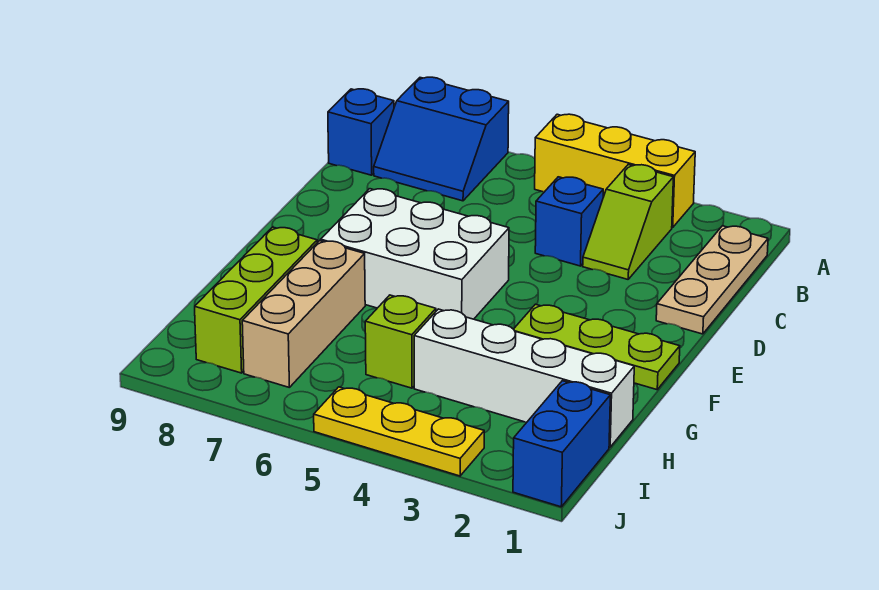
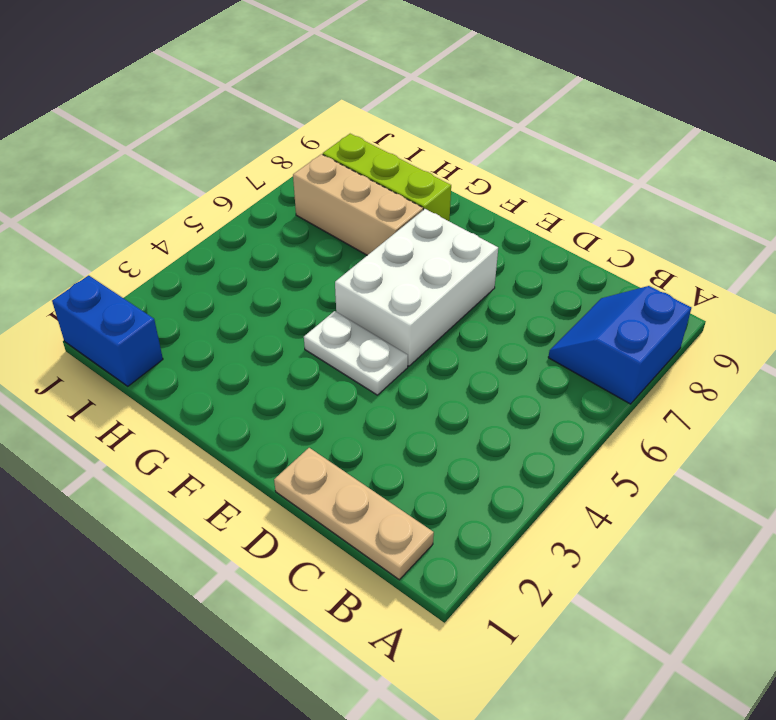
white plate E4:F4 level 1 -> none
none -> yellow brick A3:A5 level 1
none -> lime slope B3:C3 level 1 top B
none -> blue brick B9 level 1

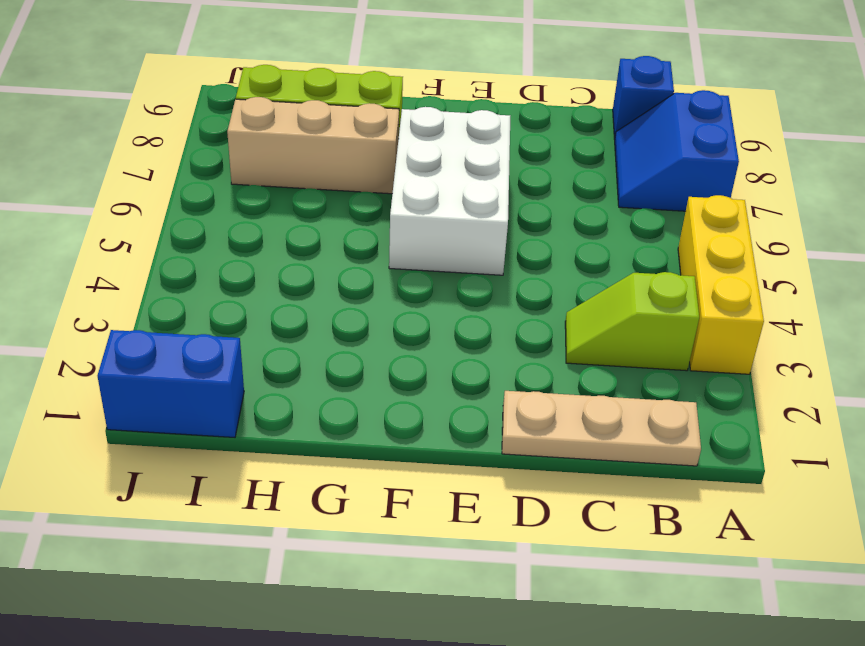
none -> blue brick C4 level 1
none -> lime plate F1:F3 level 1
none -> white brick H1:H4 level 1

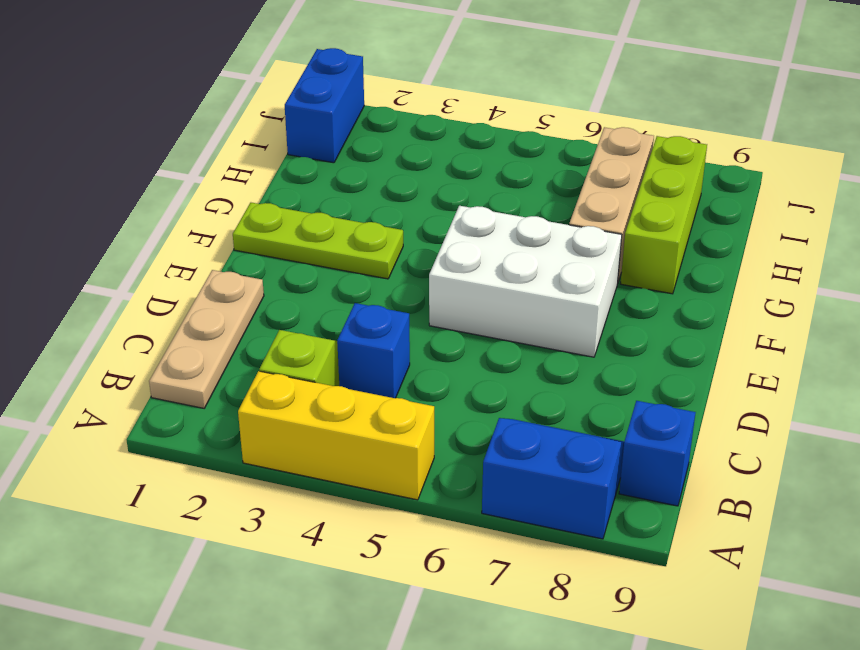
none -> white brick H1:H4 level 1
none -> lime brick H5 level 1
none -> yellow plate J3:J5 level 1

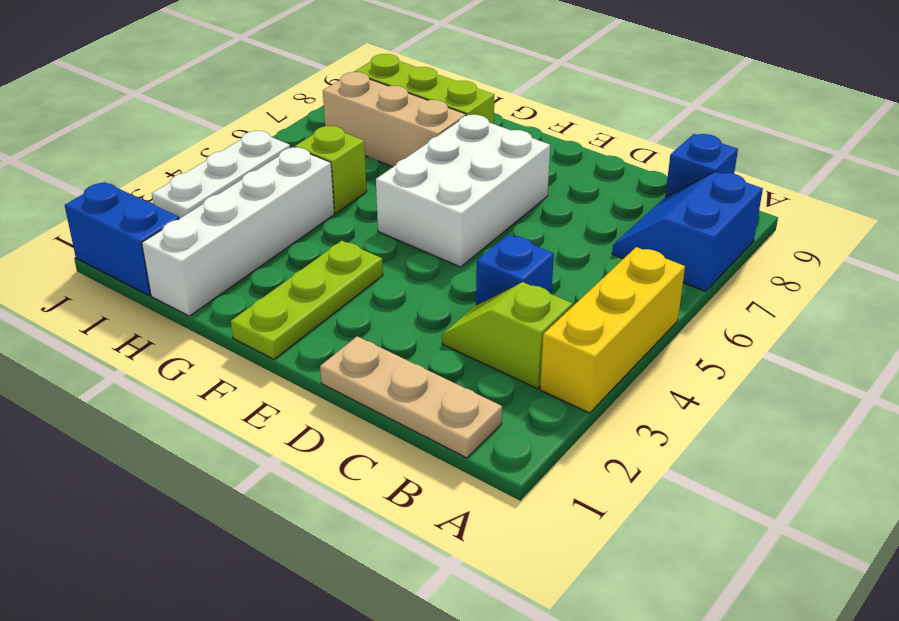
white plate J3:J5 level 1 -> yellow plate J3:J5 level 1

